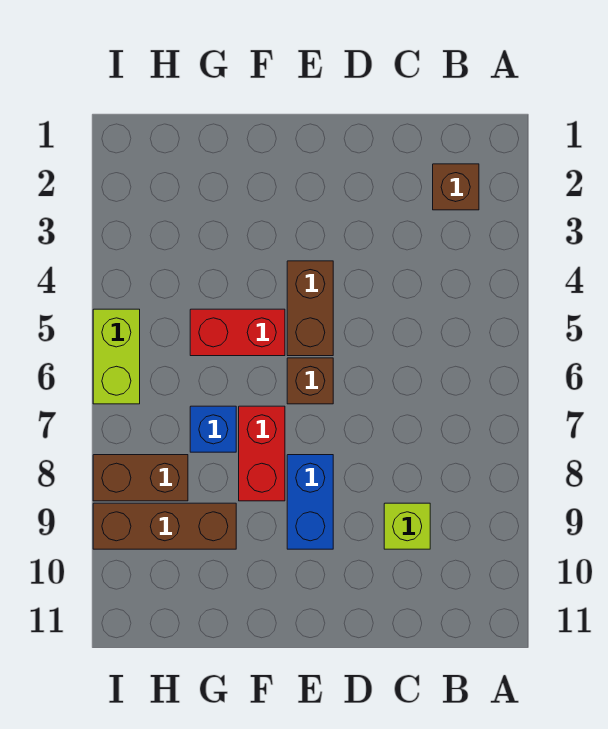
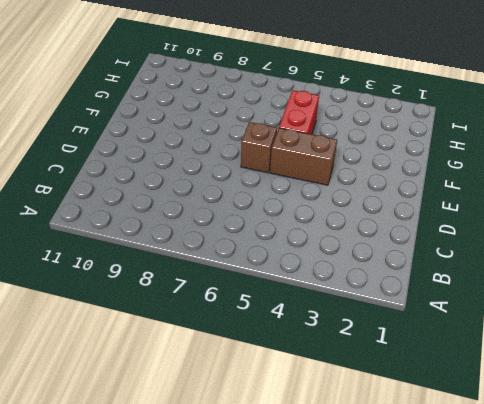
none -> brown brick B2 level 1
none -> lime brick C9 level 1

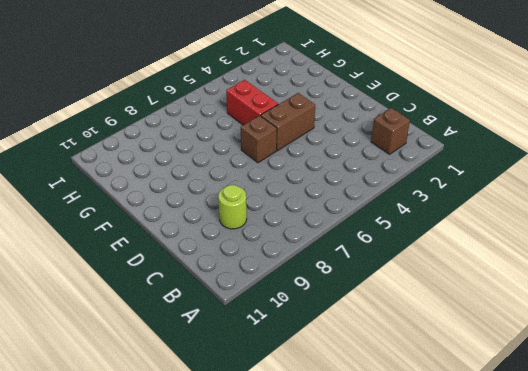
lime round brick C9 level 1 -> lime brick C9 level 1
none -> blue brick E8:E9 level 1
none -> red brick F7:F8 level 1

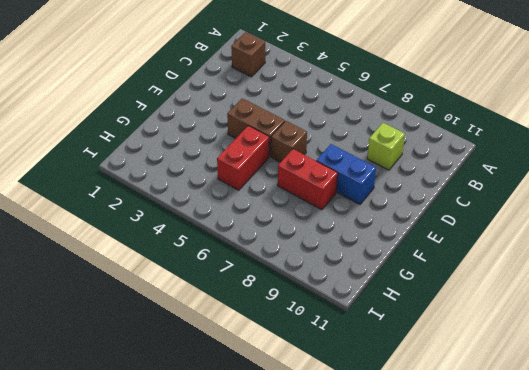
none -> blue brick G7 level 1
none -> brown brick G9:I9 level 1

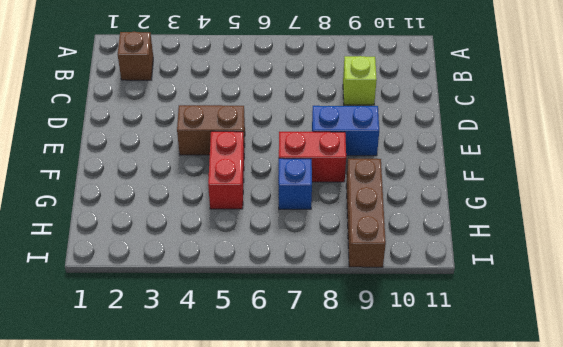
none -> brown brick E6 level 1
none -> brown brick H8:I8 level 1

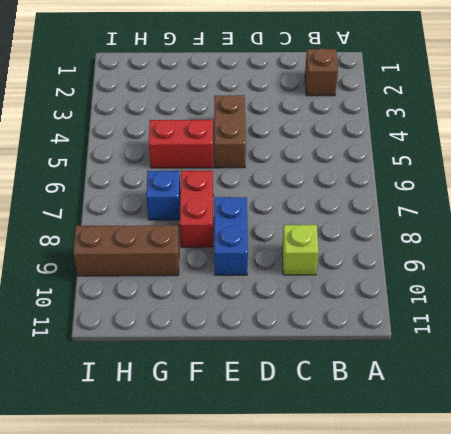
none -> brown brick E6 level 1
none -> brown brick H8:I8 level 1

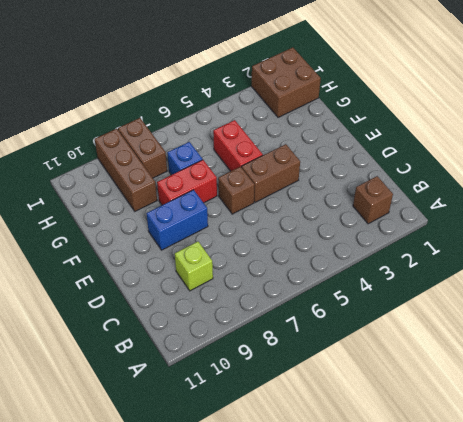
brown brick H1:I2 level 1 -> none
none -> lime brick I5:I6 level 1

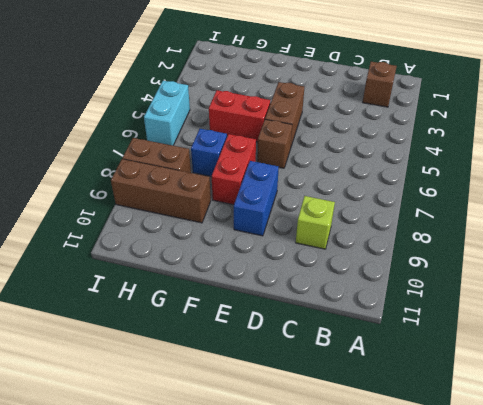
cyan brick I5:I6 level 1 -> lime brick I5:I6 level 1

